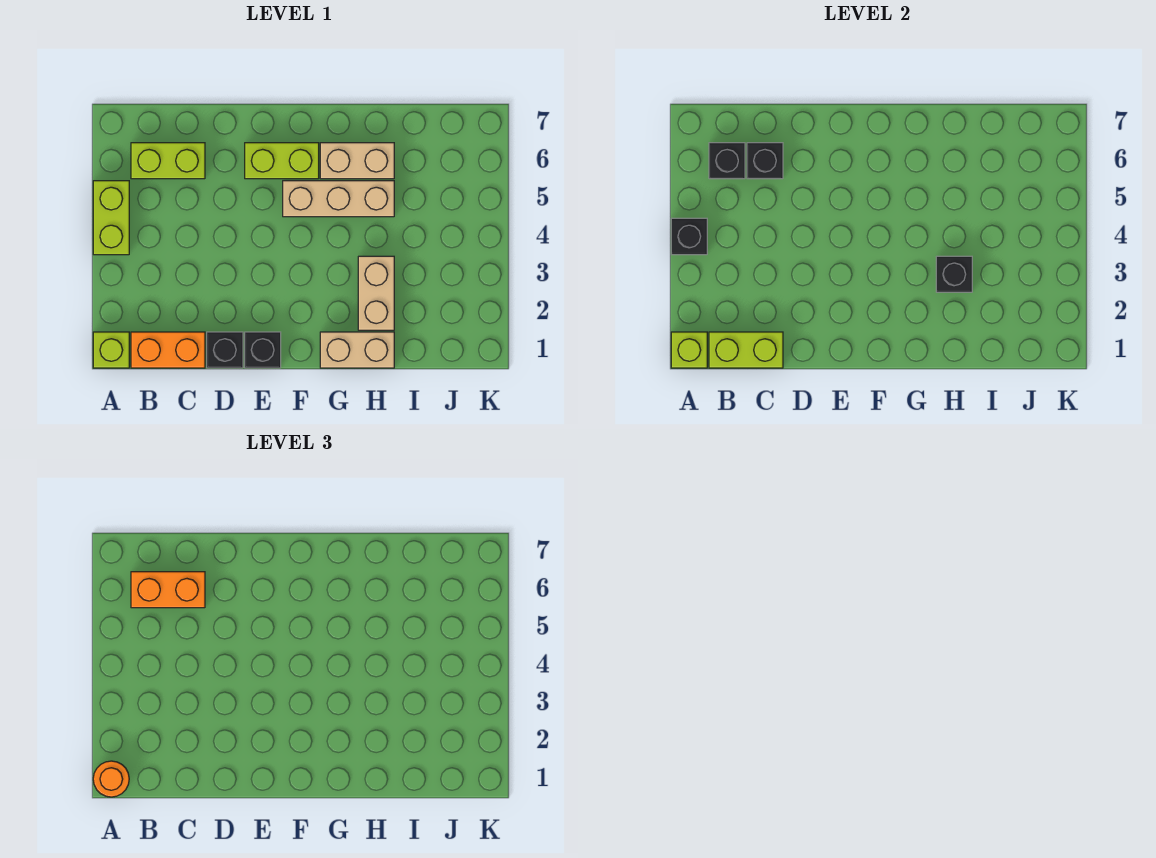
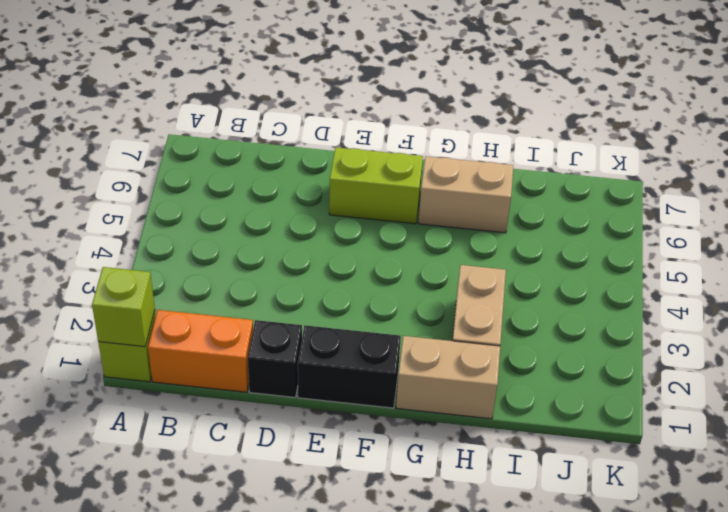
black brick E1:F1 level 1 -> black brick E1 level 1
none -> lime brick A4:A5 level 1
none -> lime brick B6:C6 level 1
none -> tan brick F5:H5 level 1

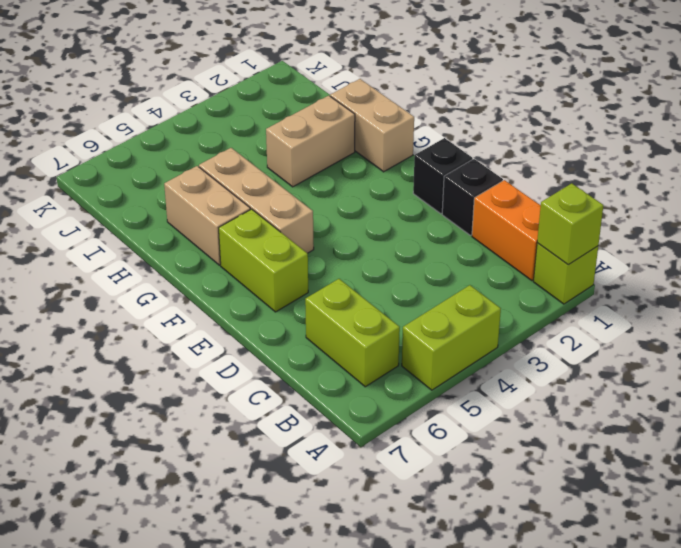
none -> black brick A4 level 2
none -> lime brick B1:C1 level 2
none -> black brick B6 level 2

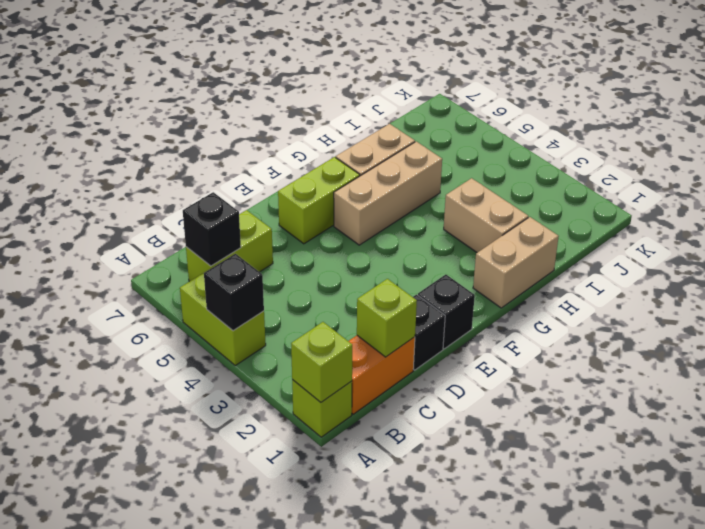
lime brick C1 level 2 -> lime brick B1:C1 level 2
none -> black brick C6 level 2
none -> black brick H3 level 2
none -> orange round brick A1 level 3

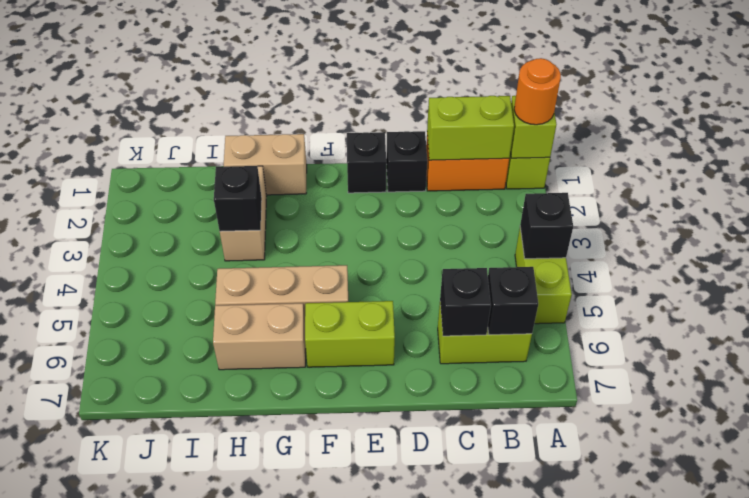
none -> orange brick B6:C6 level 3

